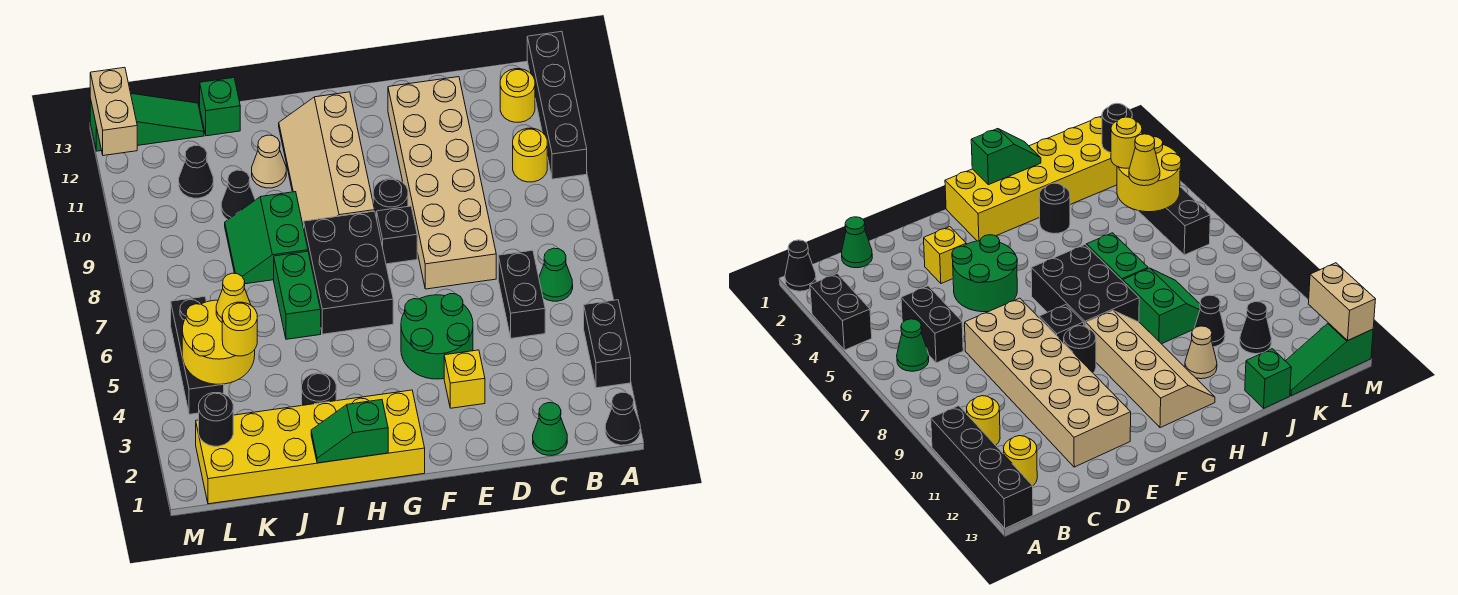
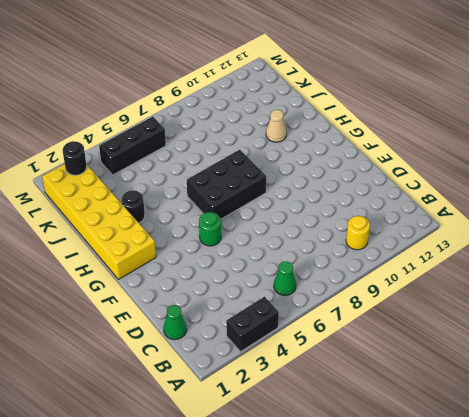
green round brick F5 level 1 -> green round brick E4:F5 level 1
none -> black cone A1 level 1
none -> black brick A10:A13 level 1
none -> yellow round brick B12 level 1
none -> black brick C5:C6 level 1

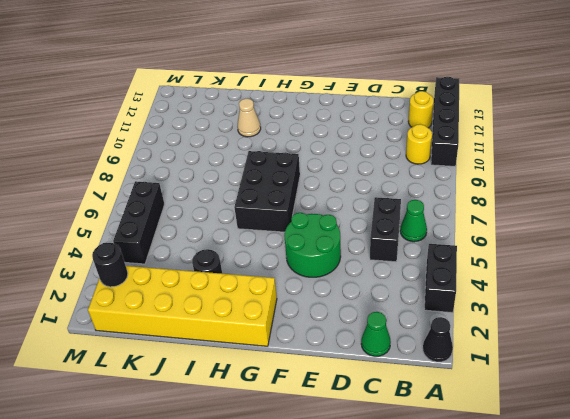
none -> tan brick D7:E12 level 1
none -> yellow brick E3 level 1
none -> black brick F8 level 1
none -> black round brick F9 level 1

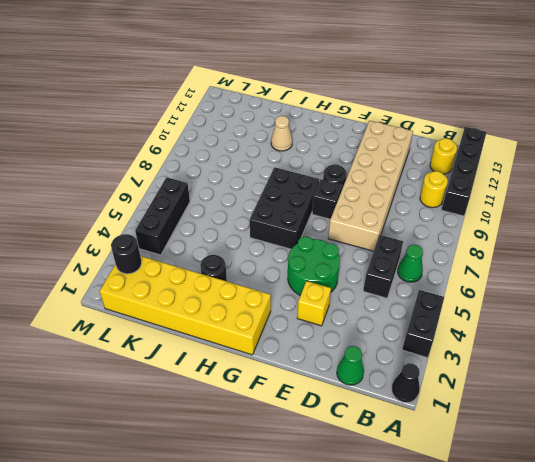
none -> tan slope G9:H12 level 1 top G
none -> green brick I6:I7 level 1
none -> green slope I8:J9 level 1 top I
none -> black cone J10 level 1

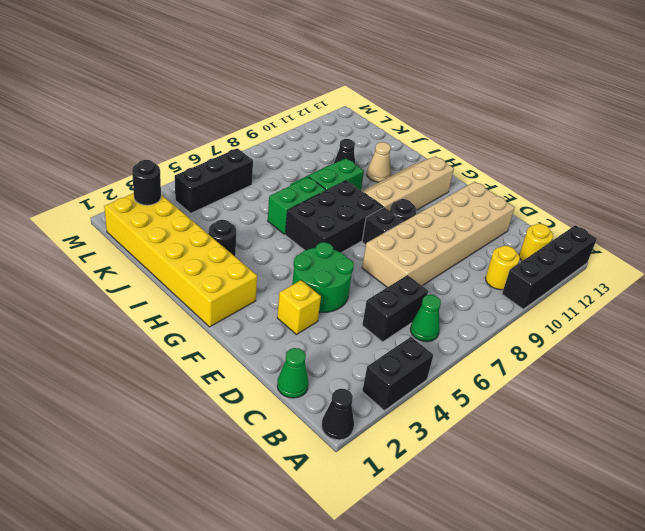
none -> green brick J13 level 1
none -> black cone K11 level 1
none -> green slope K13:M13 level 1 top M
none -> green slope H1:I1 level 2 top H

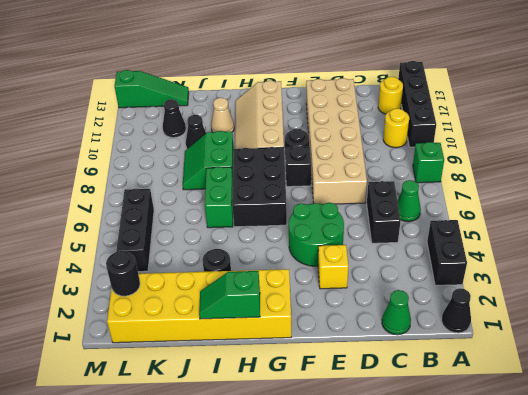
green brick A8 level 1 -> green brick J13 level 1
none -> yellow round brick K4:L5 level 2
none -> tan brick M12:M13 level 2
none -> yellow round brick K4 level 3
none -> yellow cone K5 level 3

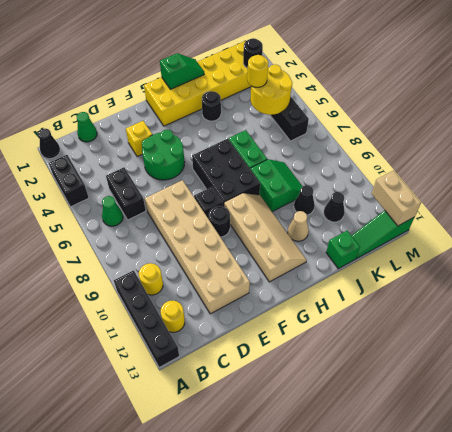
none -> yellow cone K5 level 3

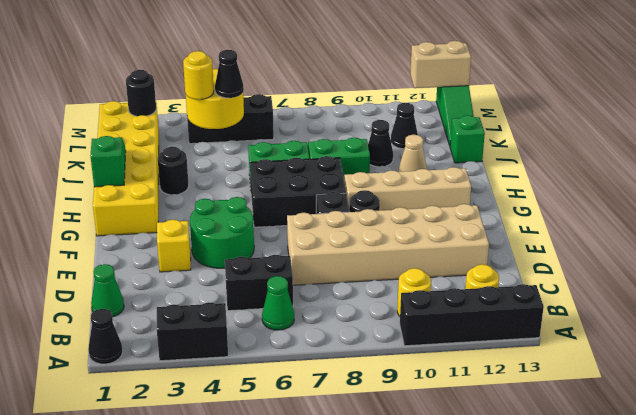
black cone K5 level 3 -> yellow cone K5 level 3

